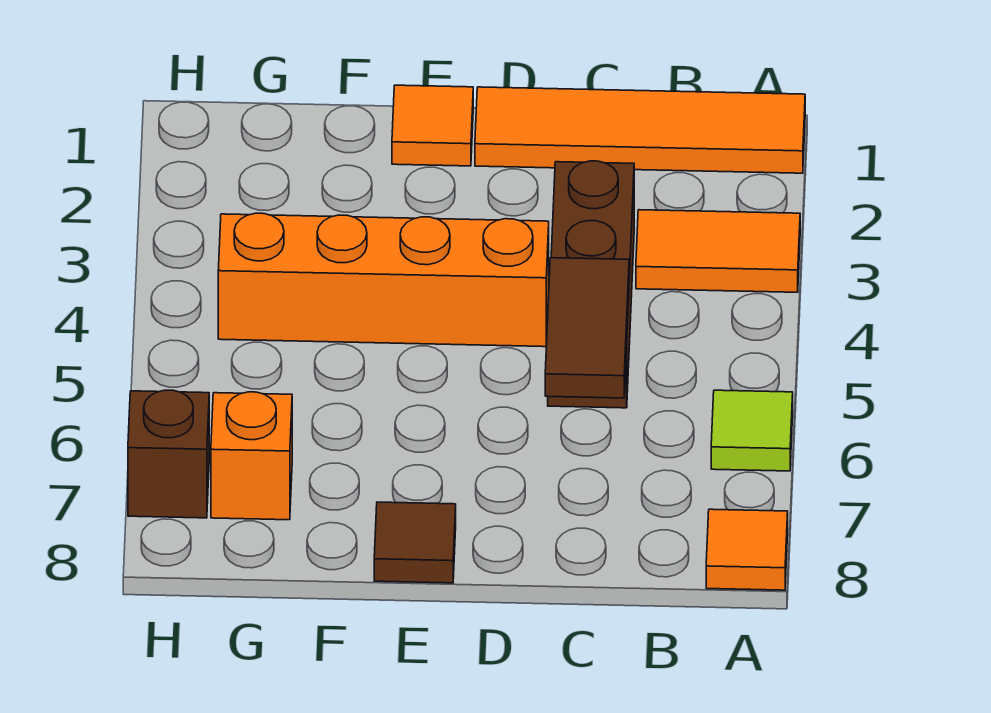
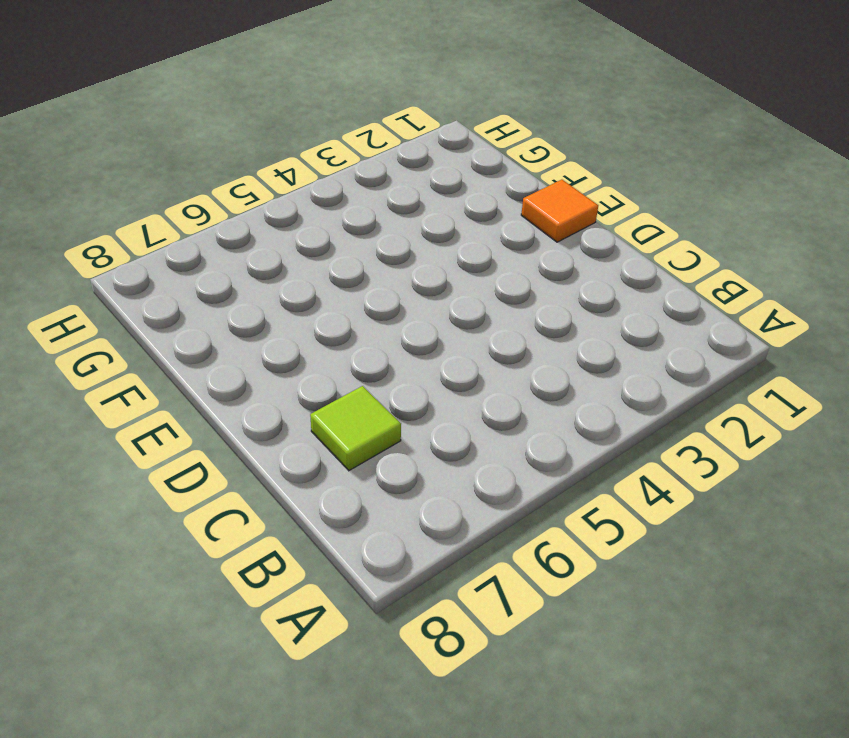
lime tile C7 level 1 -> lime tile A6 level 1
none -> orange tile A1:D1 level 1
none -> orange tile A3:B3 level 1

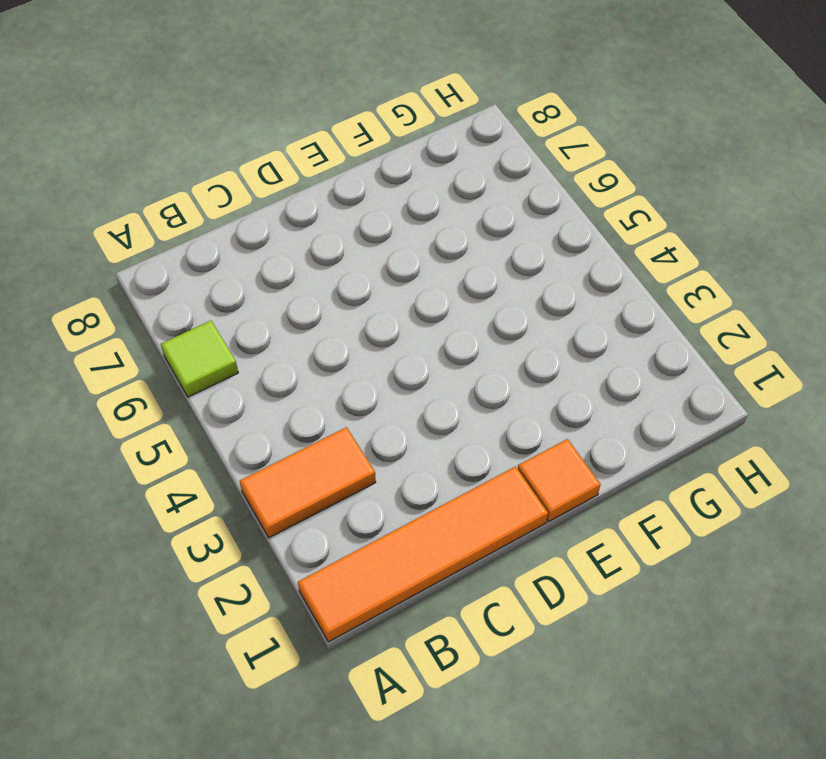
none -> orange tile A8 level 1
none -> brown brick C3:C5 level 1

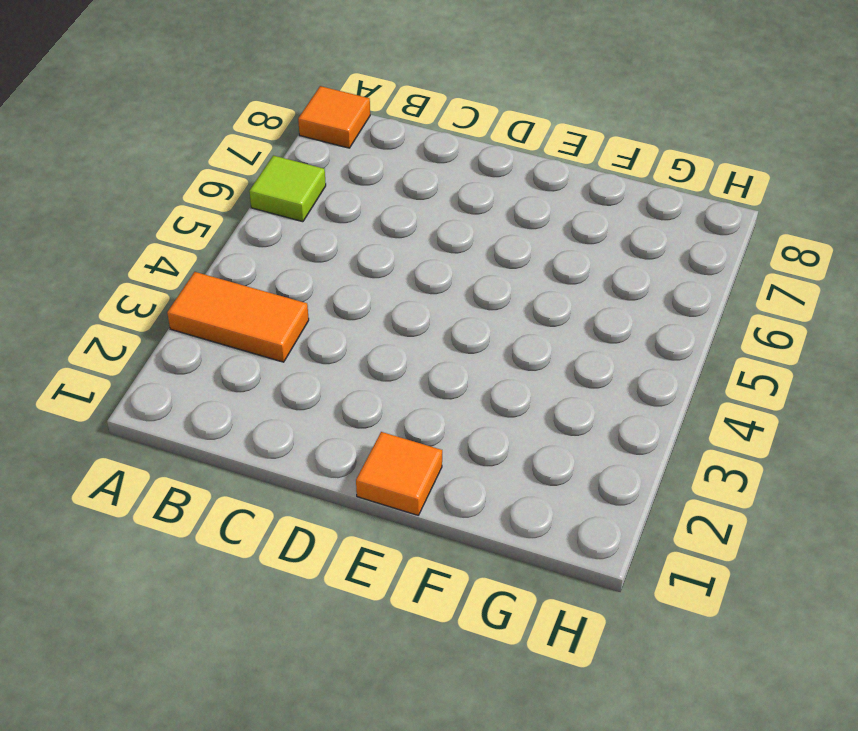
none -> orange tile A1:D1 level 1
none -> brown brick C3:C5 level 1

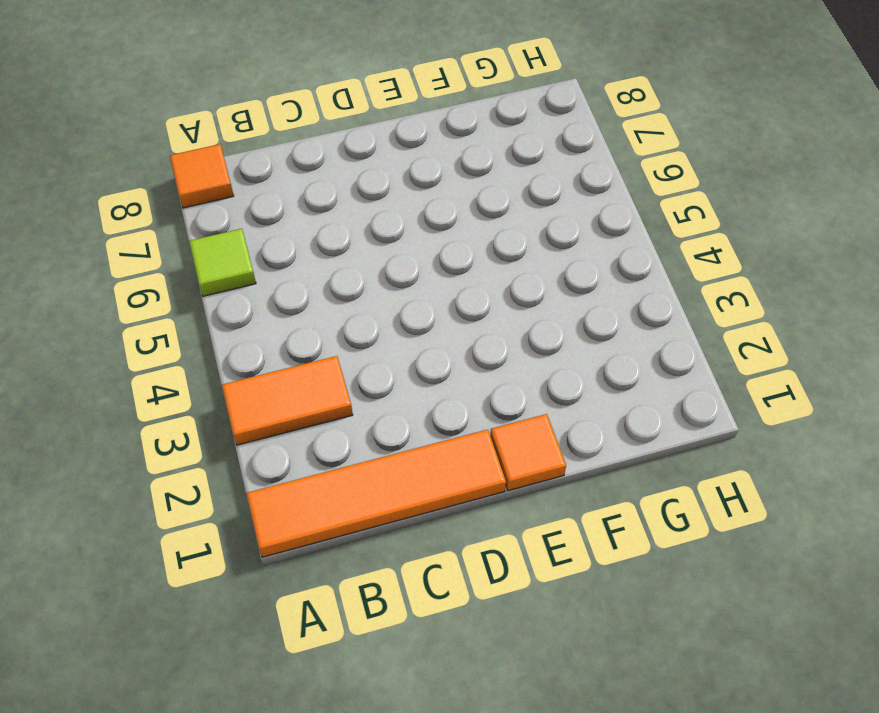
none -> brown brick C3:C5 level 1
none -> orange brick D4:G4 level 1

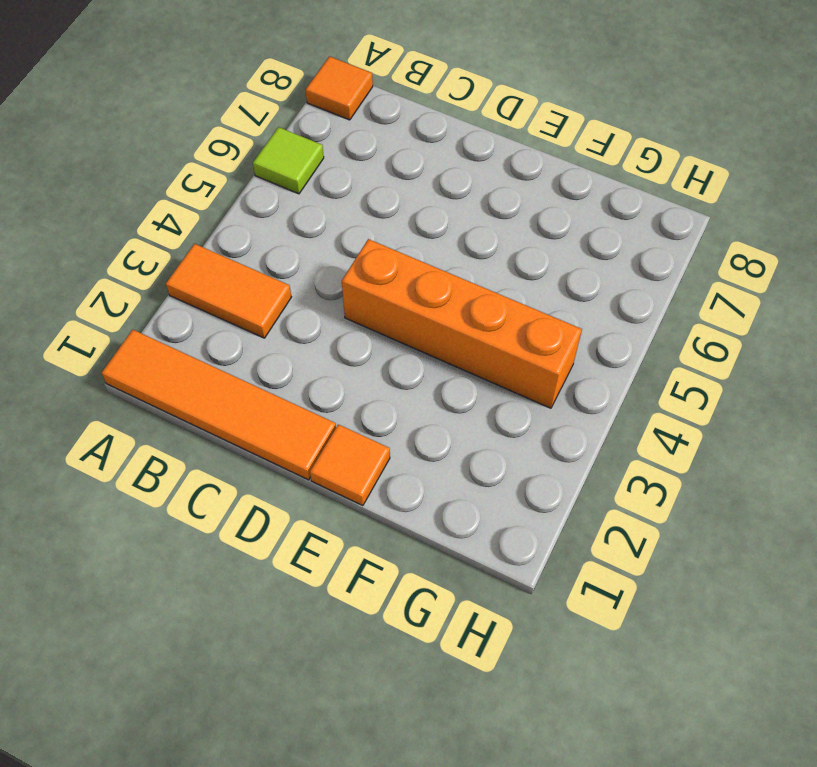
none -> brown brick C3:C5 level 1
none -> brown tile E8 level 1

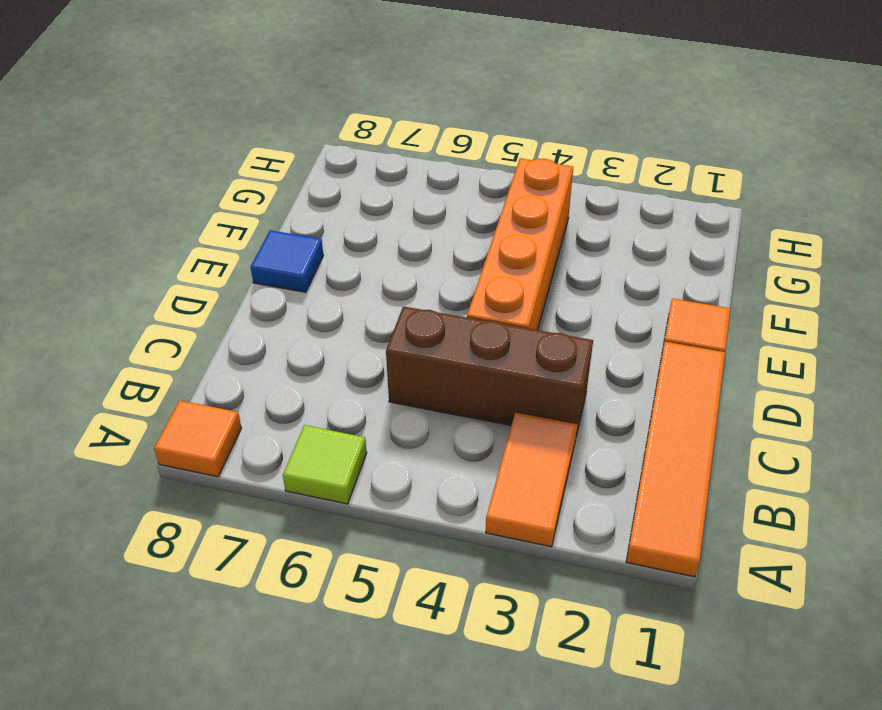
blue tile E8 level 1 -> brown tile E8 level 1
none -> orange brick G7 level 1
none -> brown brick H7 level 1

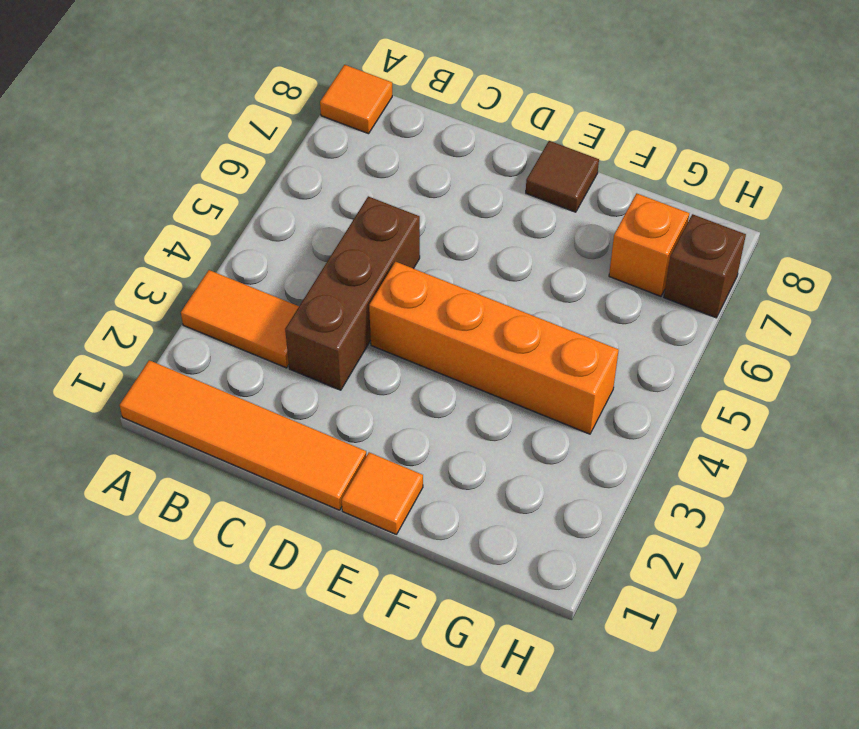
none -> lime tile A6 level 1
none -> brown tile C5:C6 level 2

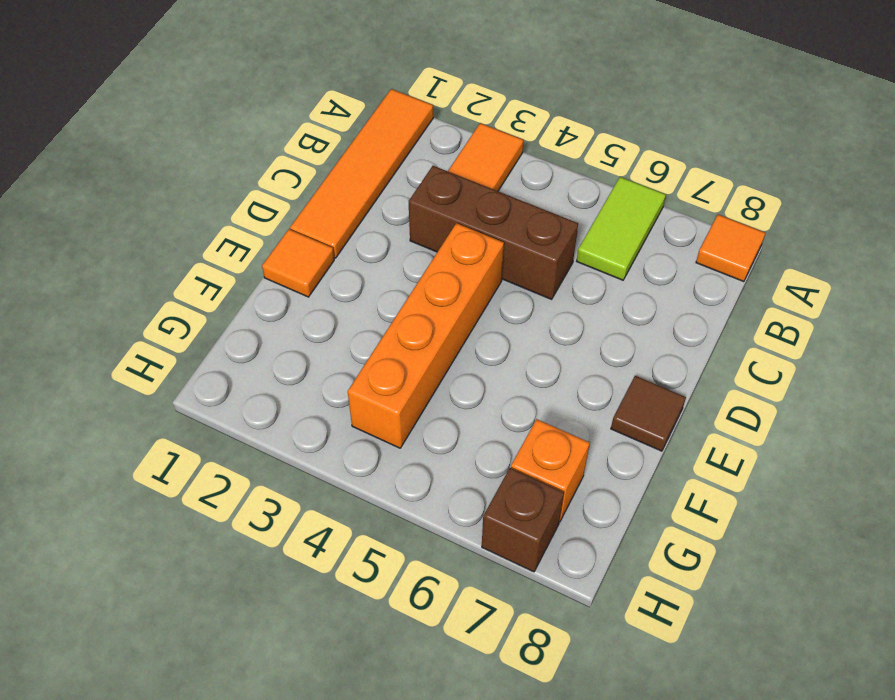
lime tile A6:B6 level 1 -> lime tile A6 level 1
none -> brown tile C5:C6 level 2

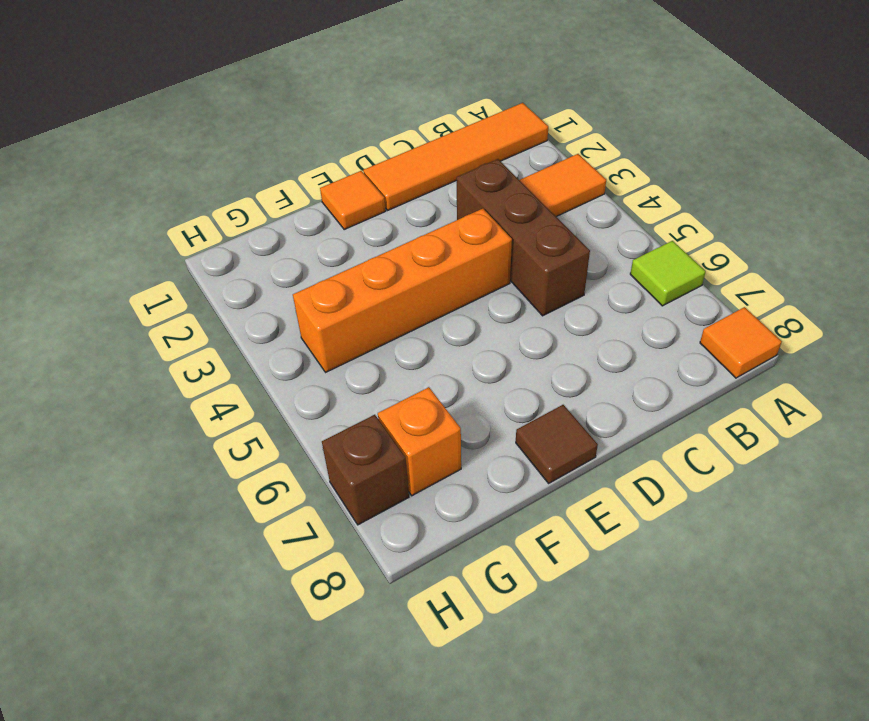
none -> brown tile C5:C6 level 2

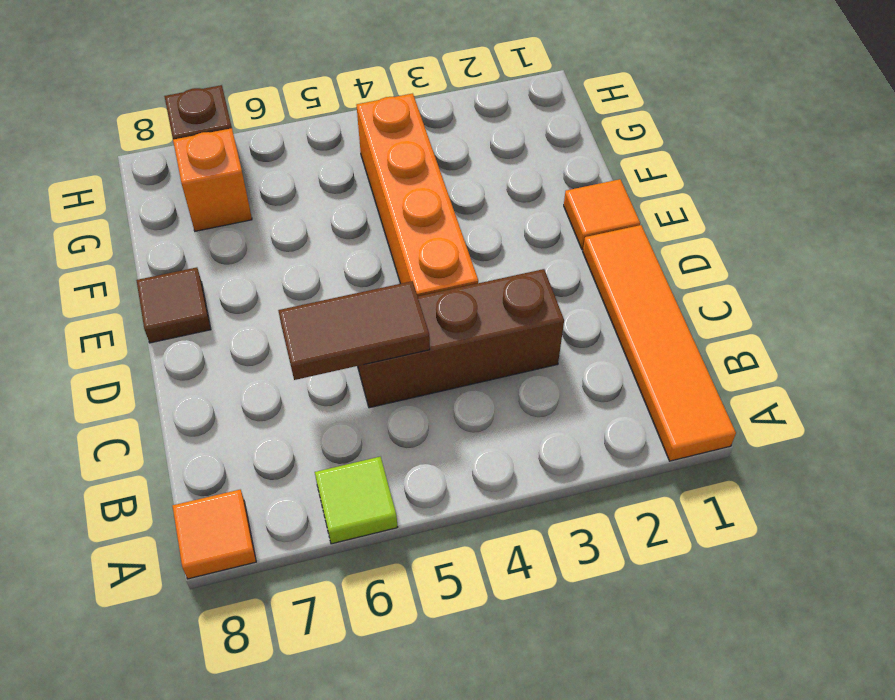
none -> orange tile A3:B3 level 1

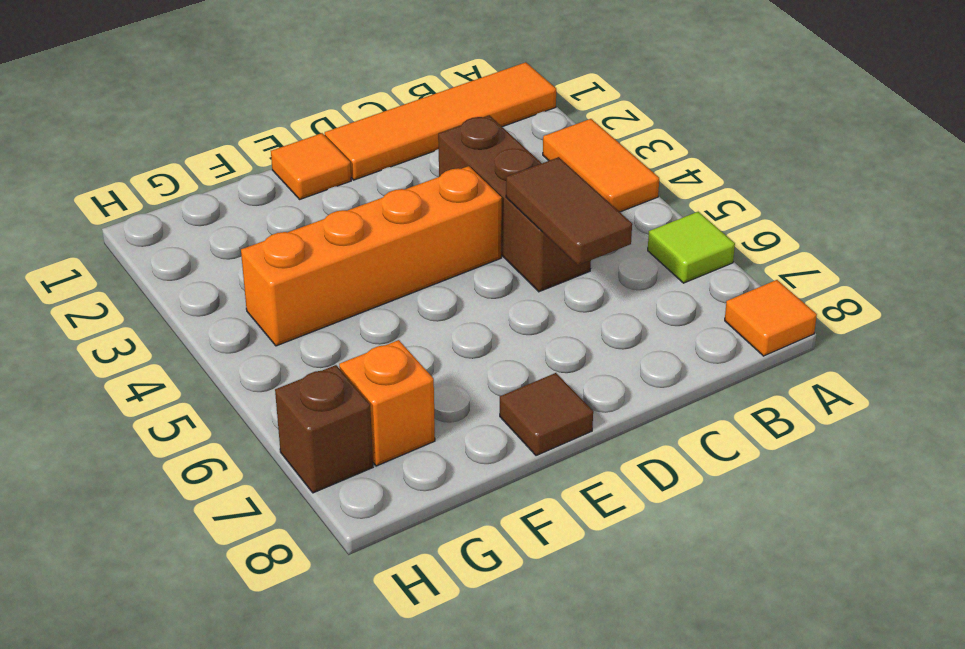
orange tile A3:A4 level 1 -> orange tile A3:B3 level 1

